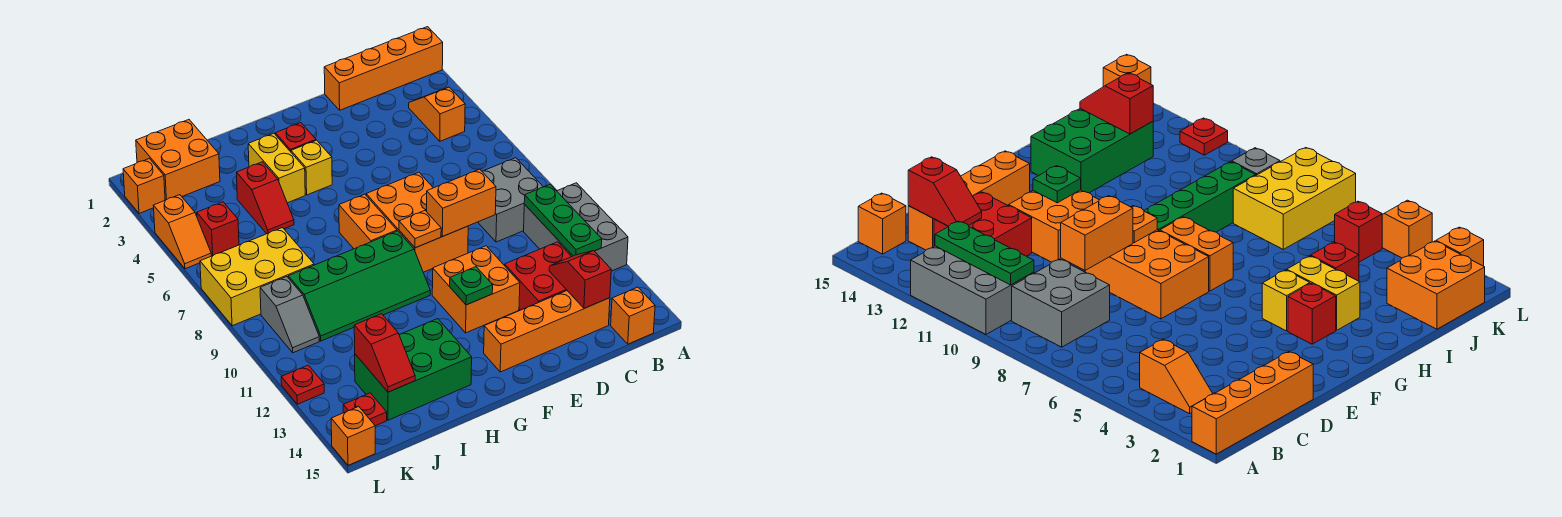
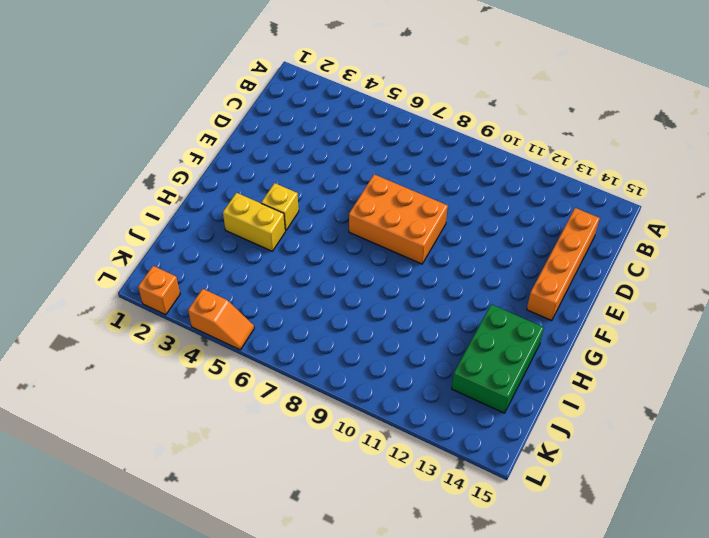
none -> orange brick A1:D1 level 1
none -> grey brick A10:B12 level 1
none -> orange slope B3:B4 level 1 top 4
none -> grey brick B8:C9 level 1

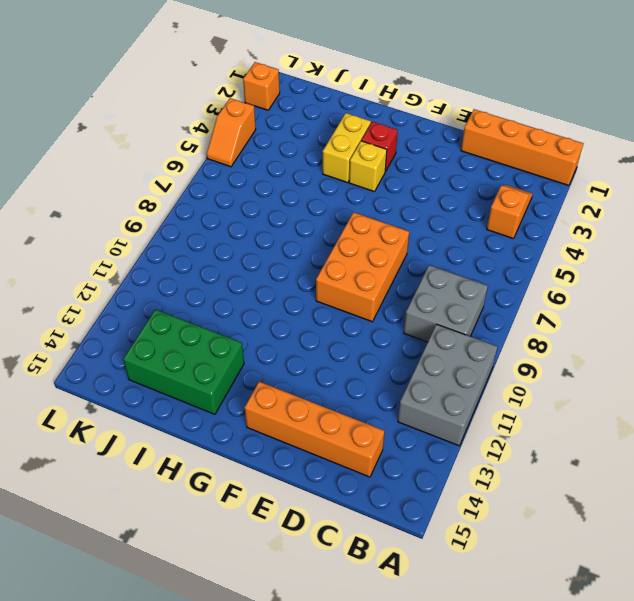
none -> orange brick B15 level 1
none -> red brick C12:D13 level 1
none -> orange brick E11:F12 level 1
none -> orange brick G7:G8 level 1

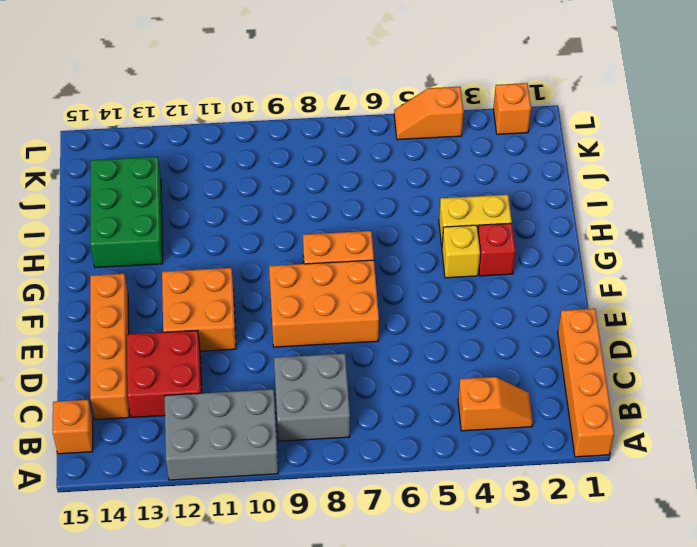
none -> green slope G9:J10 level 1 top 9
none -> red slope I4:I5 level 1 top 4
none -> orange brick J1:K2 level 1
none -> yellow brick J7:L8 level 1

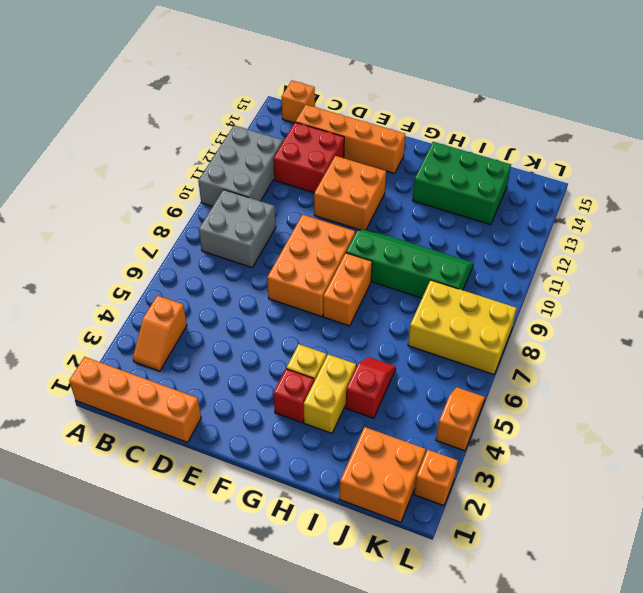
none -> red brick K5 level 1
none -> grey slope K9:K10 level 1 top 9
none -> red plate K14 level 1
none -> red plate L12 level 1

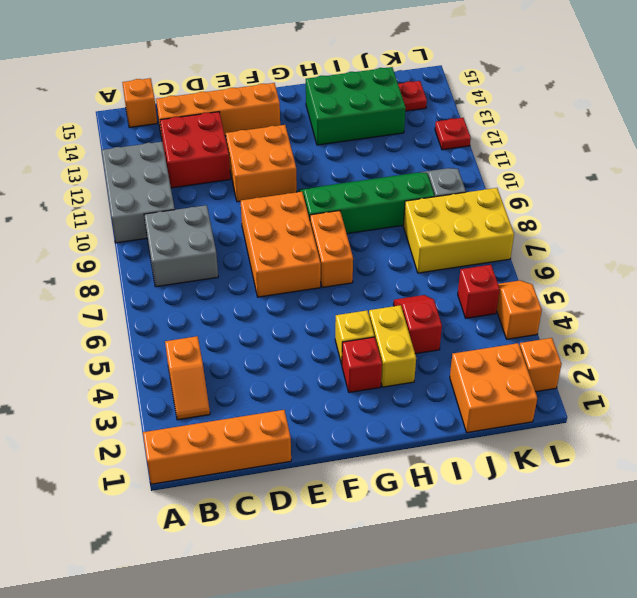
none -> orange brick L15 level 1
none -> green plate B10:B12 level 2
none -> red slope C13:C14 level 2 top 14
none -> orange brick D9:E9 level 2

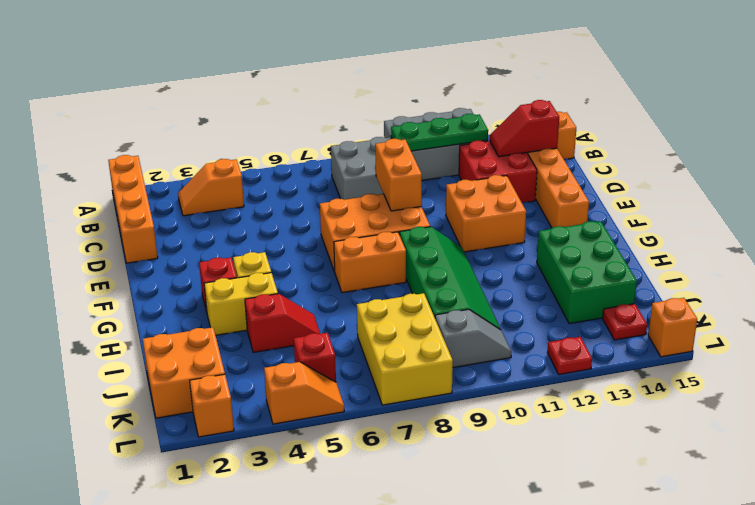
none -> orange plate F9 level 2
none -> green plate F12 level 2
none -> red slope J13:J14 level 2 top 13

